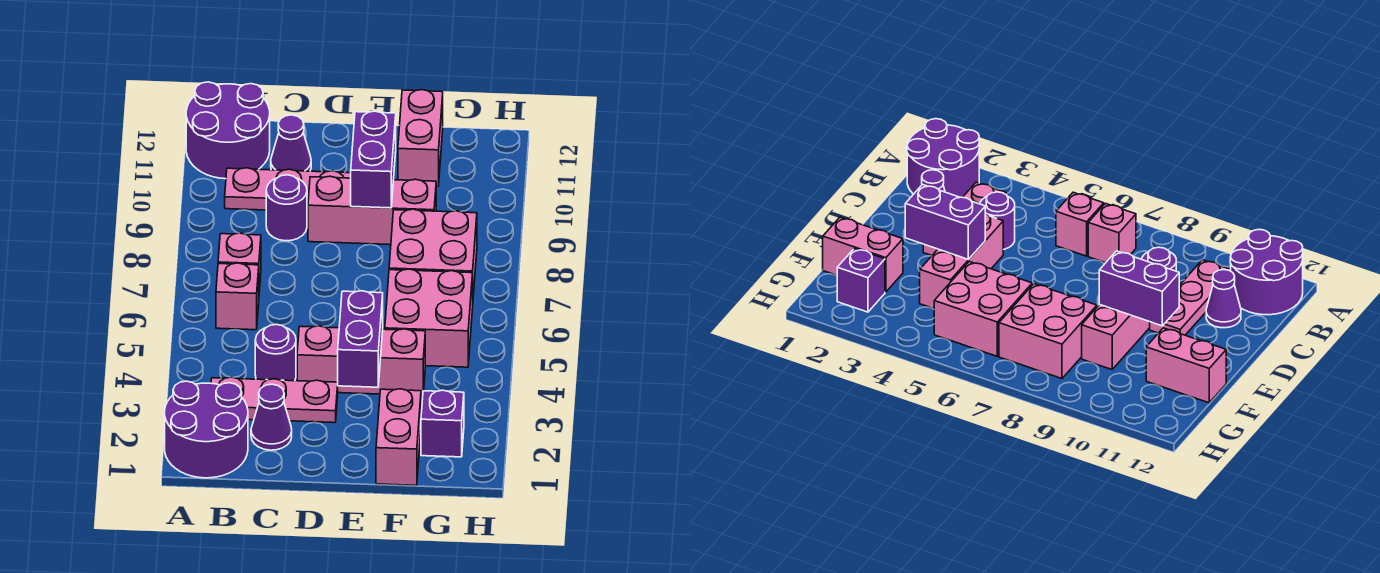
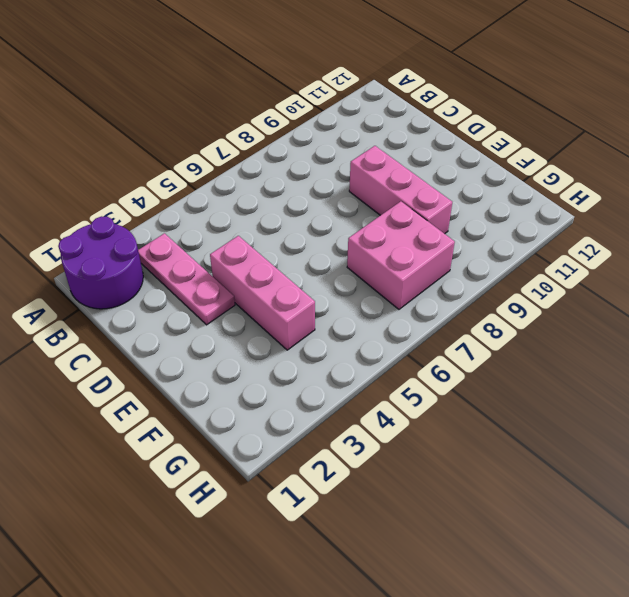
none -> purple round brick A11:B12 level 1
none -> pink brick B6 level 1
none -> pink brick B7 level 1

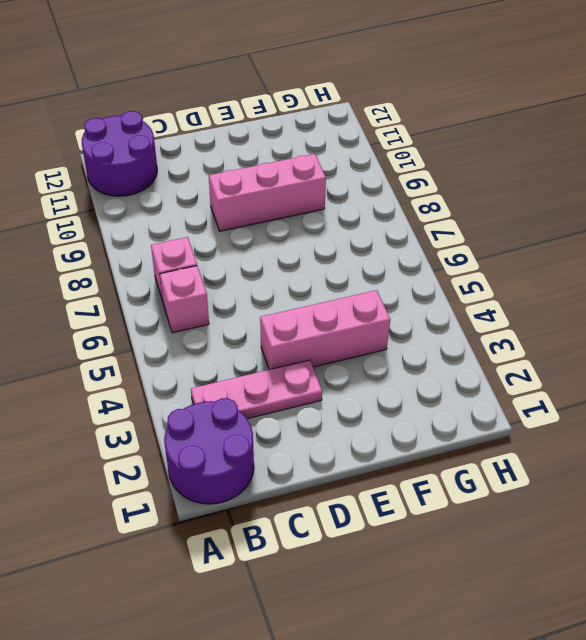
none -> pink plate B10:D10 level 1
none -> purple cone C2 level 1
none -> purple round brick C4 level 1

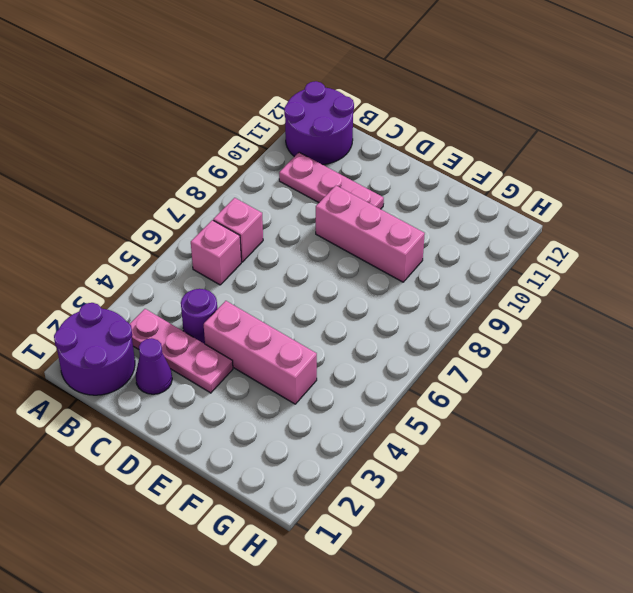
none -> purple round brick C9 level 1
none -> purple cone C11 level 1
none -> pink brick F1:F2 level 1

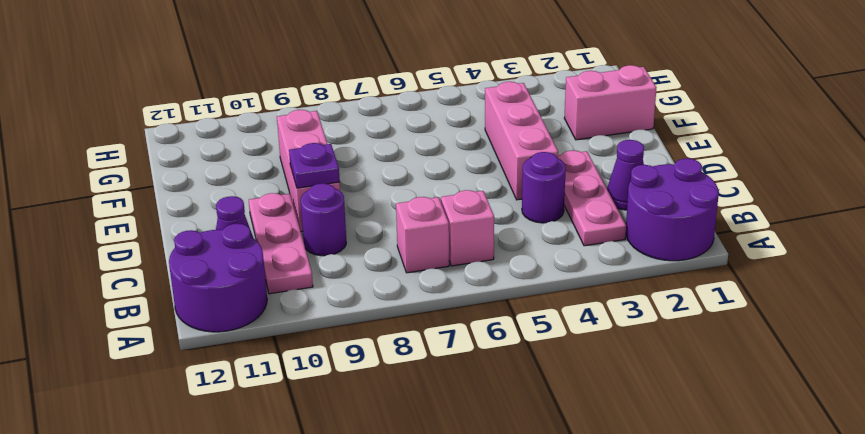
purple plate D9 level 2 -> none
none -> pink brick F5:G6 level 1
none -> pink brick F7:G8 level 1
none -> pink brick F11:F12 level 1

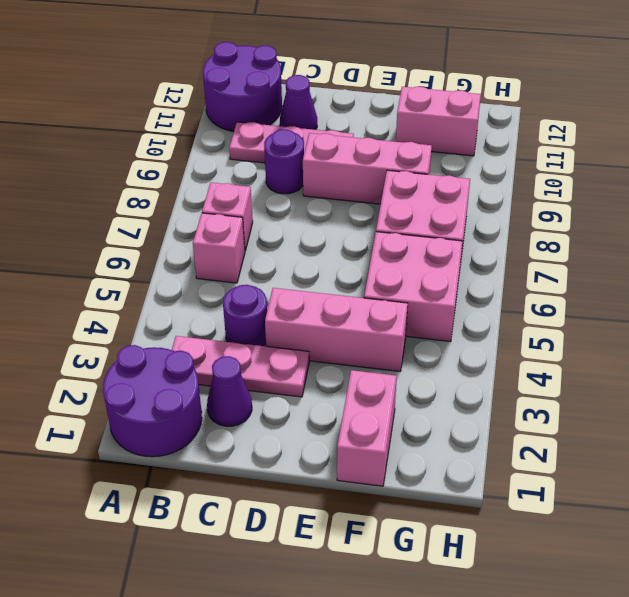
pink brick F11:G11 level 1 -> pink brick F11:F12 level 1
none -> purple brick G2 level 1
none -> purple brick E3:E4 level 2
none -> purple brick E9:E10 level 2

